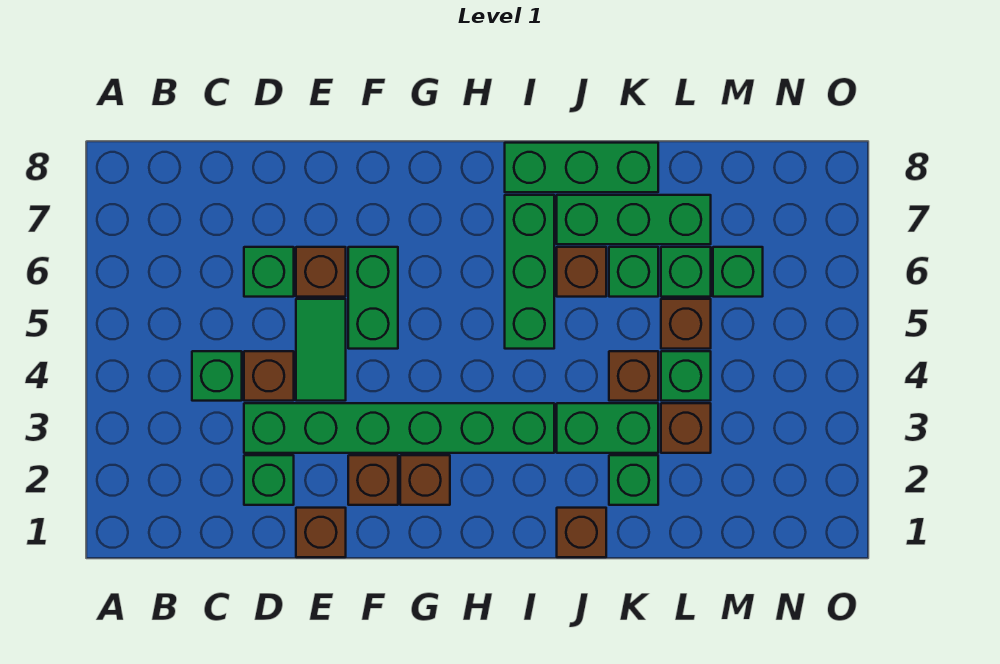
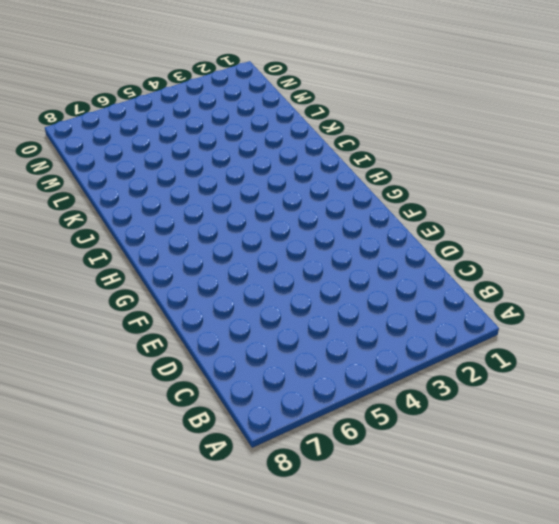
none -> green brick C4 level 1
none -> green brick D2 level 1
none -> green brick D3:I3 level 1

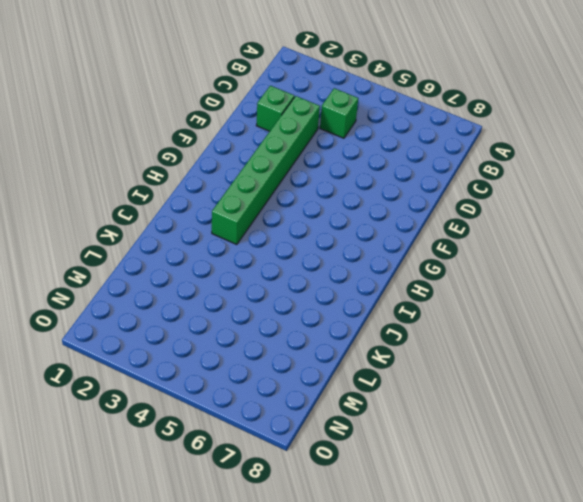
none -> brown brick D4 level 1
none -> green brick D6 level 1
none -> brown brick E1 level 1

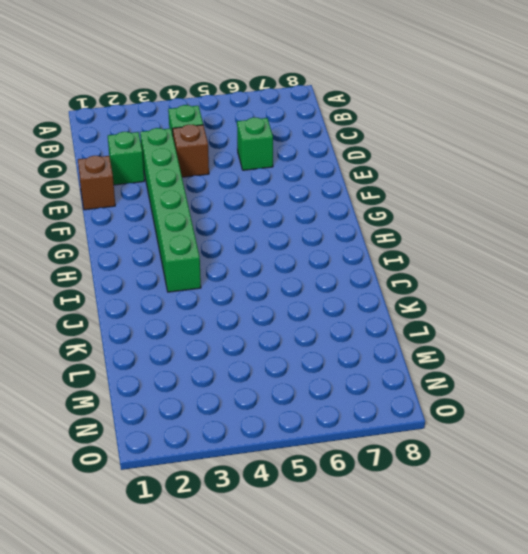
none -> green tile E4:E5 level 1
none -> brown brick E6 level 1
none -> brown brick F2 level 1

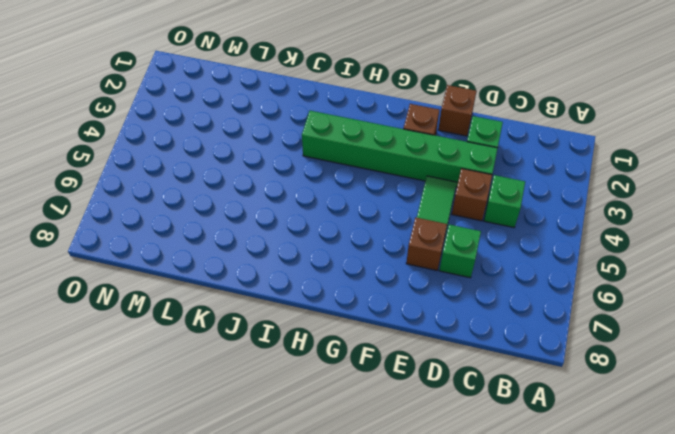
none -> green brick F5:F6 level 1
none -> brown brick G2 level 1
none -> green brick I5:I7 level 1

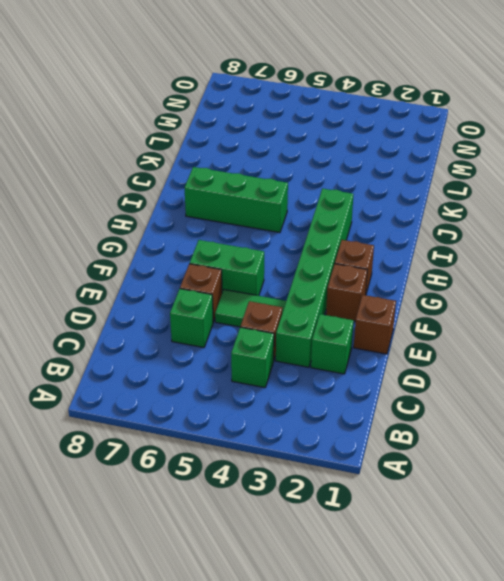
none -> green brick I8:K8 level 1
none -> brown brick J1 level 1
none -> green brick J3:K3 level 1

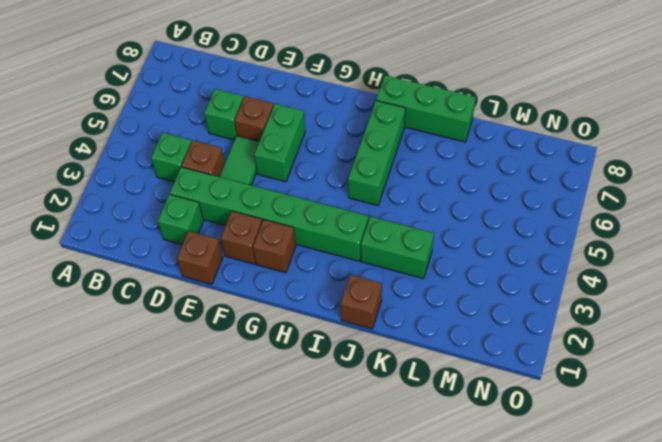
none -> brown brick J6 level 1
none -> green brick J7:L7 level 1
none -> green brick K2 level 1

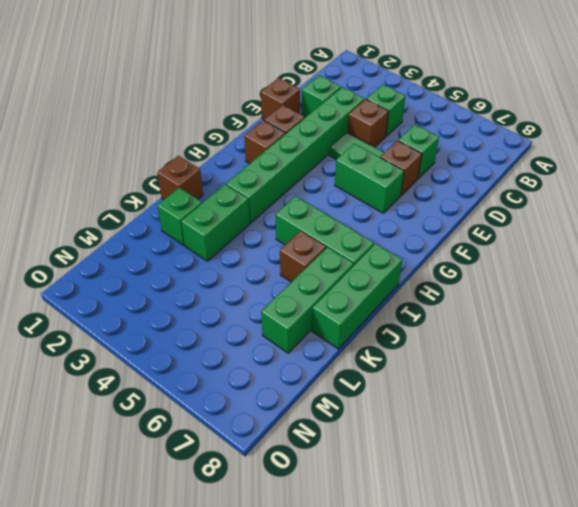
none -> brown brick K4 level 1
none -> green brick K6 level 1
none -> brown brick L3 level 1

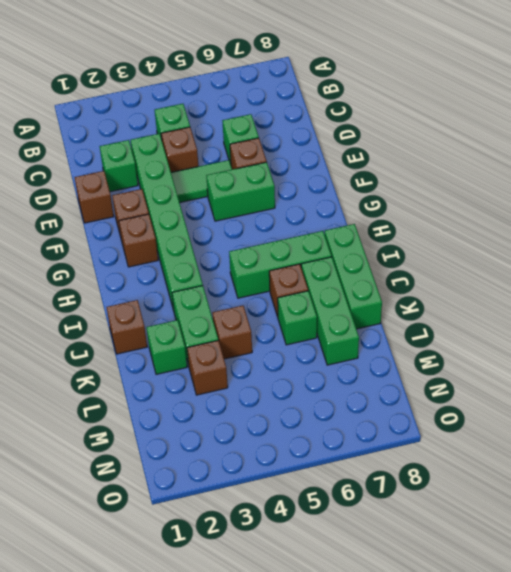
none -> green brick L4 level 1
none -> brown brick L5 level 1
none -> green brick L6 level 1

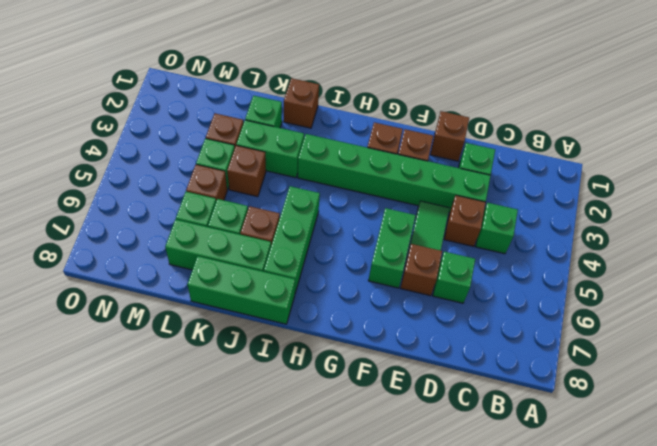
none -> green brick M6 level 1

